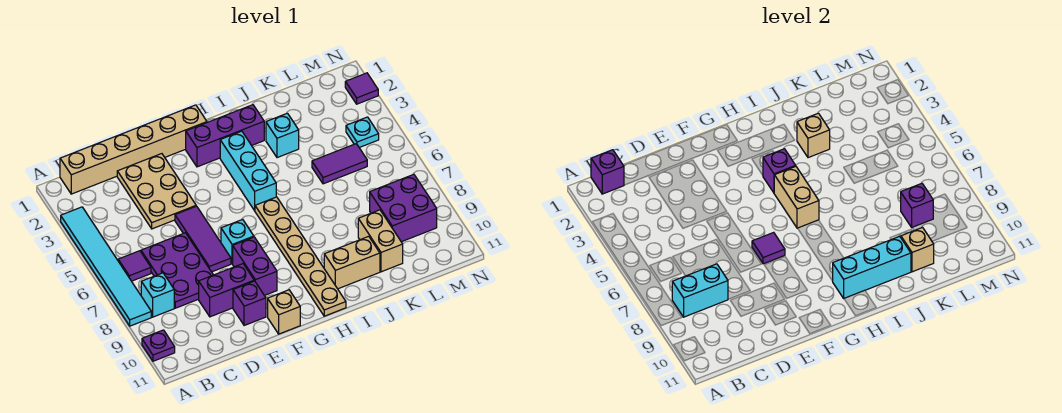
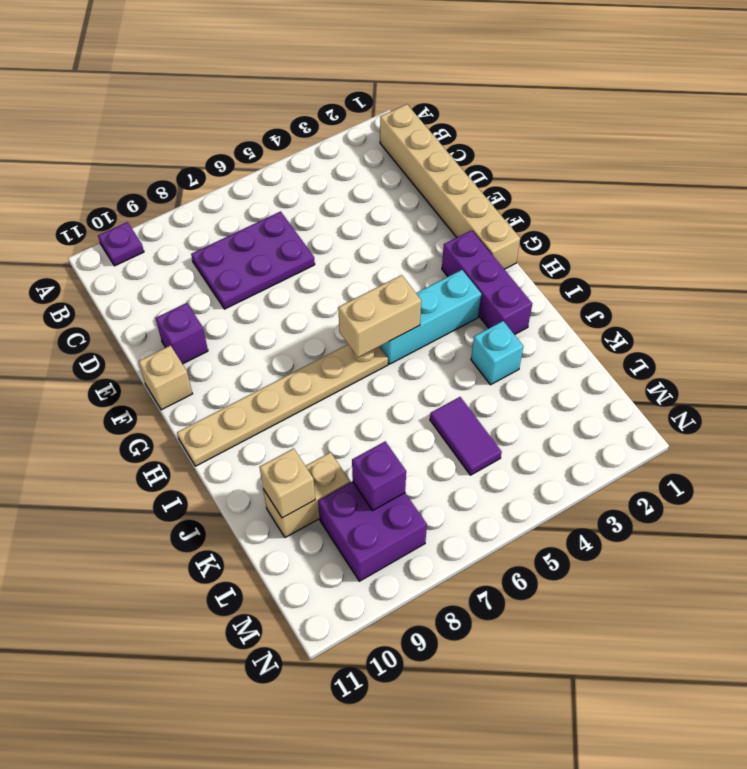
none -> cyan tile A3:A8 level 1
none -> purple tile B6 level 1
none -> cyan brick B8 level 1
none -> tan plate D2:E4 level 1

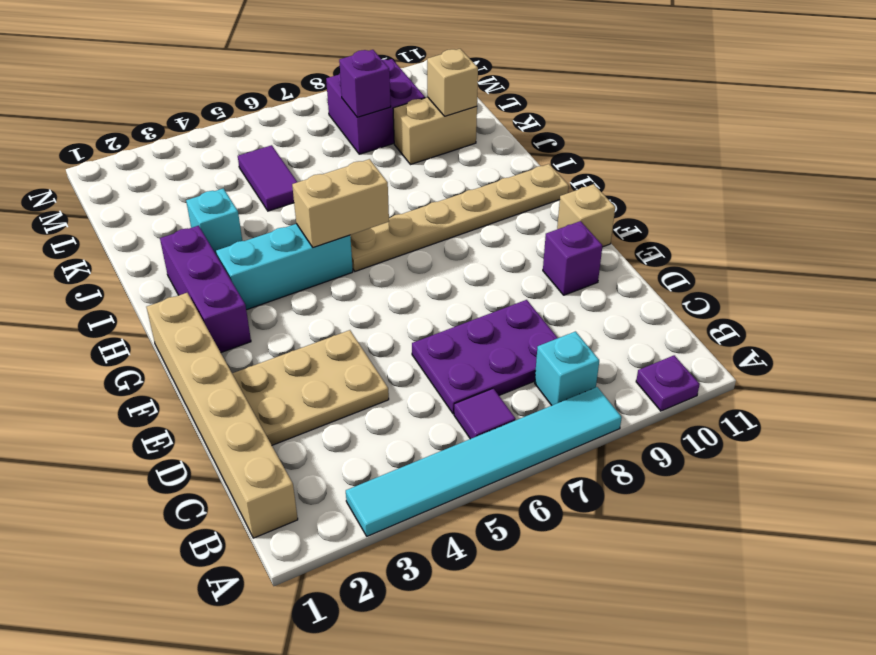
none -> purple brick D9:E9 level 1
none -> purple tile E5:E7 level 1
none -> cyan brick F7 level 1
none -> purple brick F8:F9 level 1

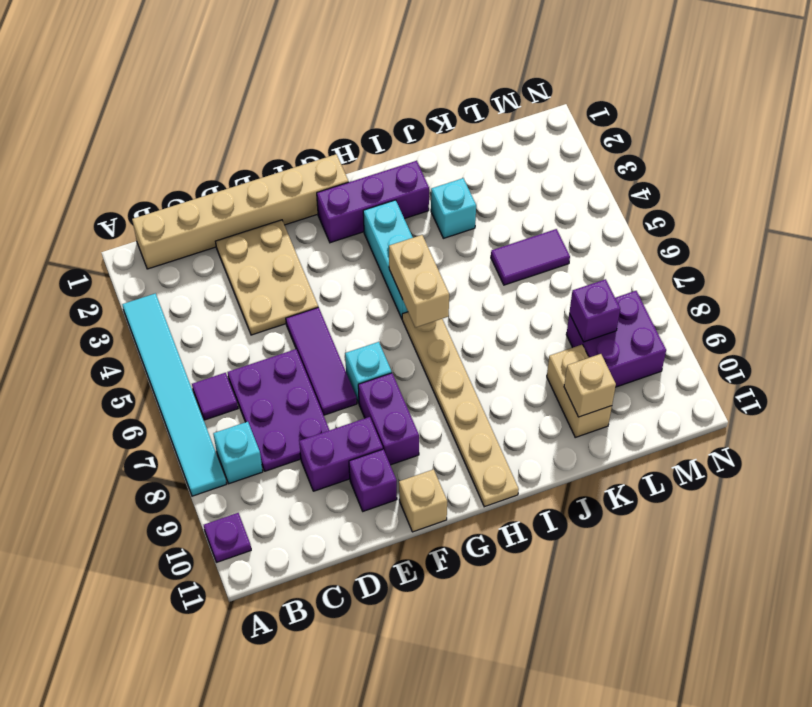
none -> tan brick I10:J10 level 1
none -> cyan plate M4 level 1
none -> purple tile N2 level 1
none -> purple brick B1 level 2

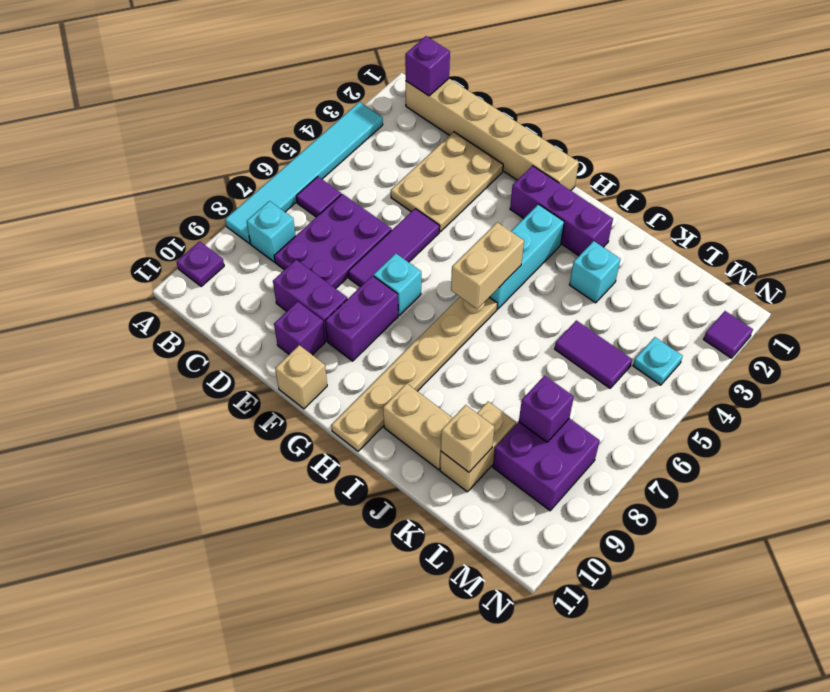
none -> cyan brick B8:C8 level 2
none -> purple tile F7 level 2
none -> purple brick H4 level 2
none -> cyan brick H10:J10 level 2

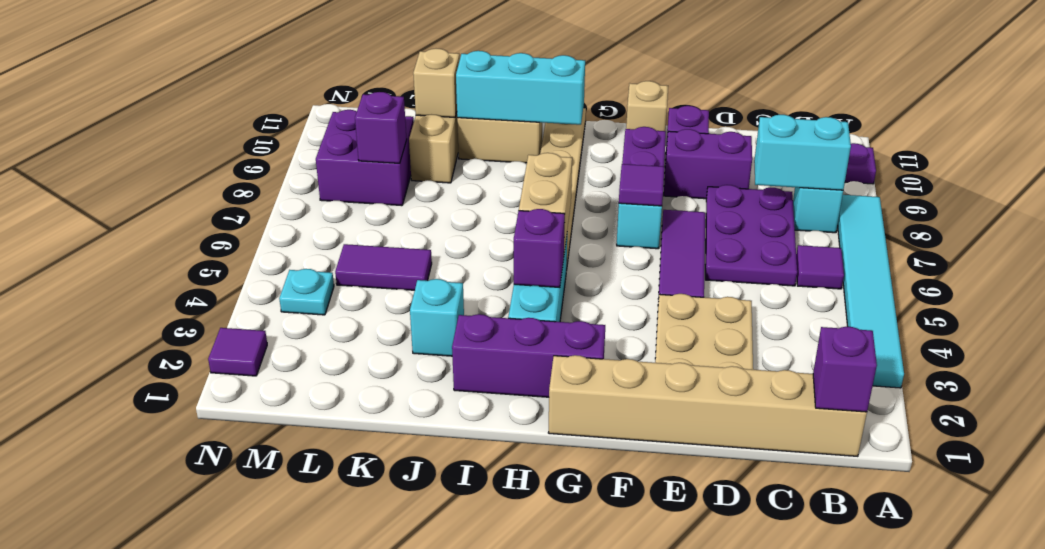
none -> tan brick J3 level 2

